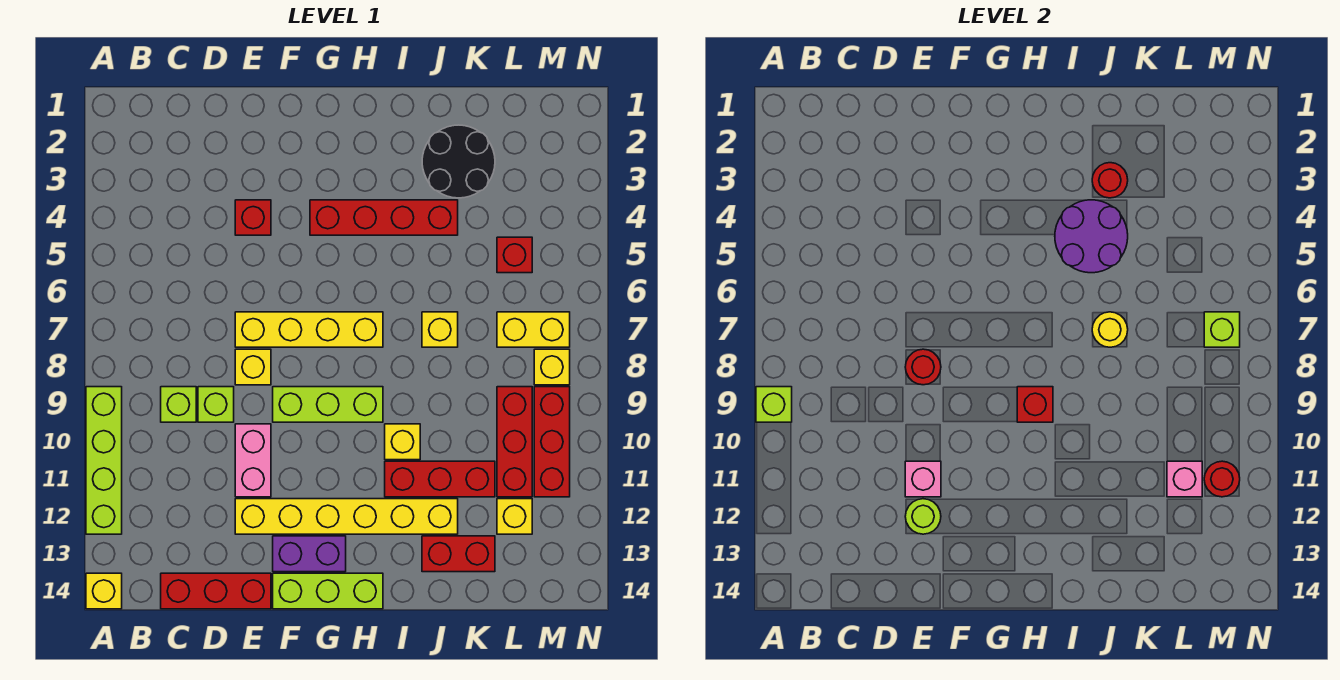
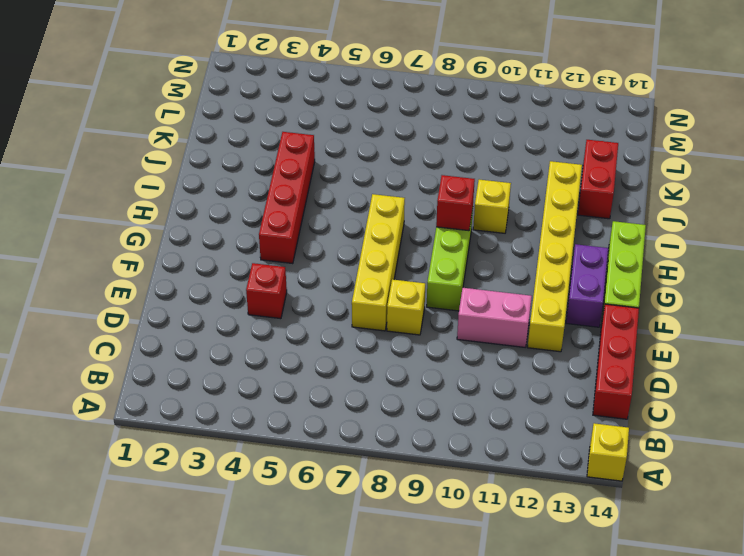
none -> lime brick A9:A12 level 1
none -> lime brick C9 level 1
none -> lime brick D9 level 1
none -> red brick I11:K11 level 1

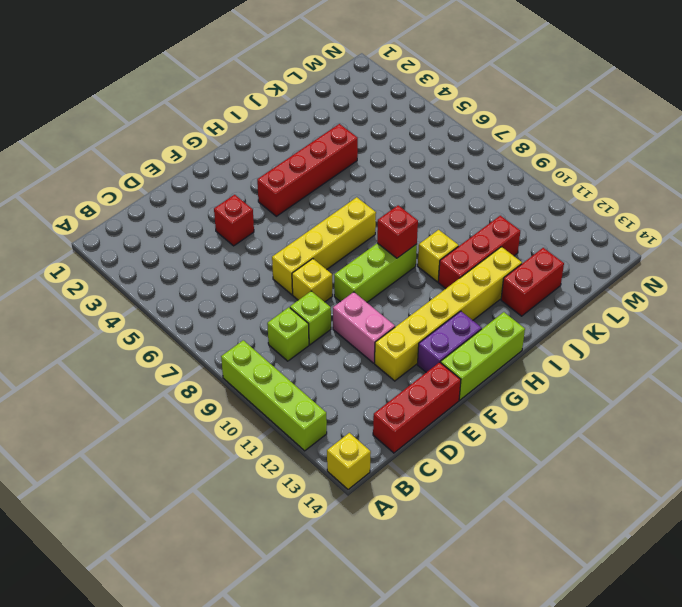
none -> black round brick J2:K3 level 1
none -> yellow brick J7 level 1
none -> red brick L5 level 1
none -> yellow brick L7:M7 level 1

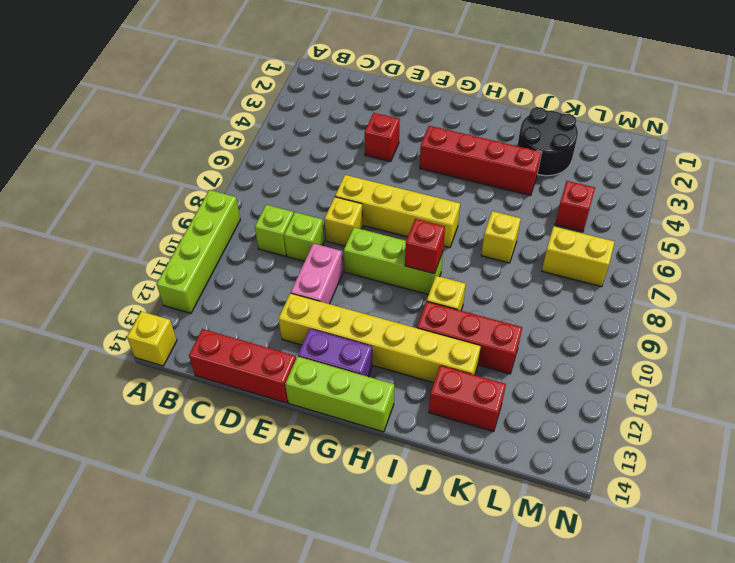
none -> red brick L9:L11 level 1
none -> yellow brick L12 level 1
none -> yellow brick M8 level 1
none -> red brick M9:M11 level 1

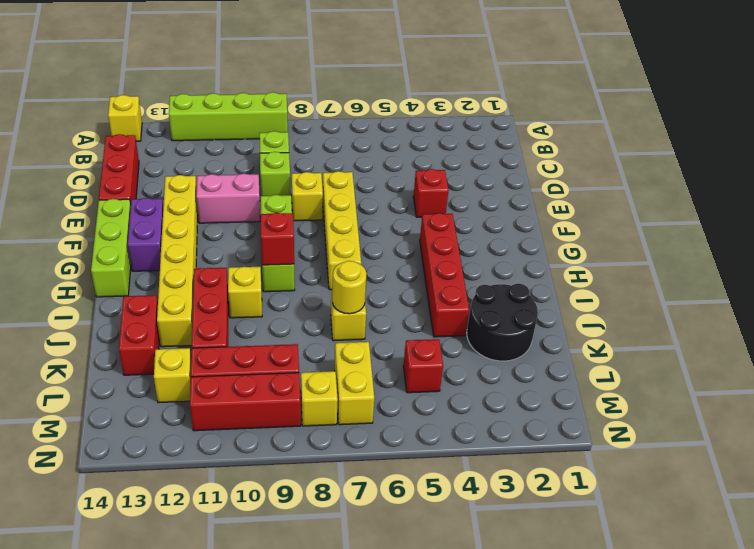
none -> lime brick A9 level 2
none -> red round brick E8 level 2
none -> pink brick E11 level 2
none -> lime round brick E12 level 2

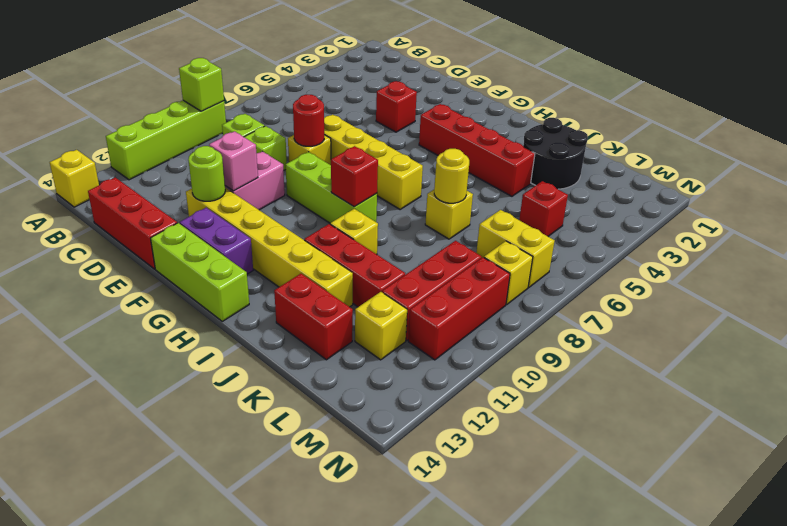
none -> purple round brick I4:J5 level 2
none -> red round brick J3 level 2
none -> pink brick L11 level 2
none -> lime brick M7 level 2

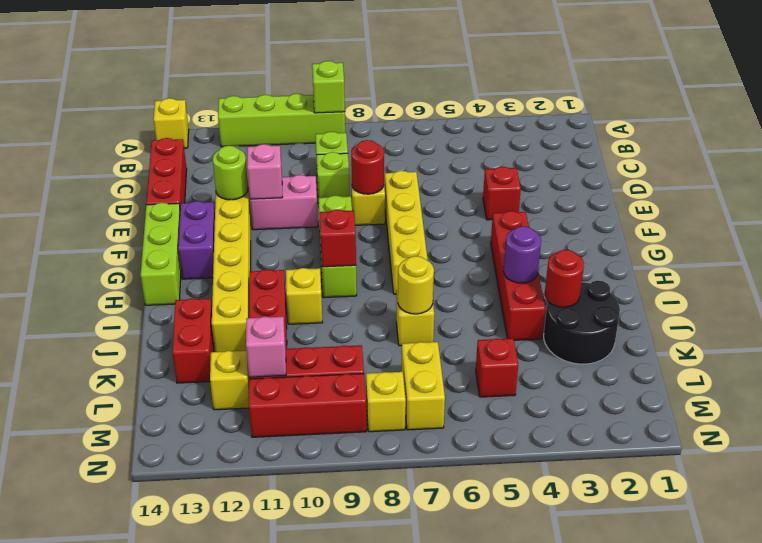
purple round brick I4 level 2 -> purple round brick I4:J5 level 2
none -> lime brick M7 level 2
none -> red round brick M11 level 2

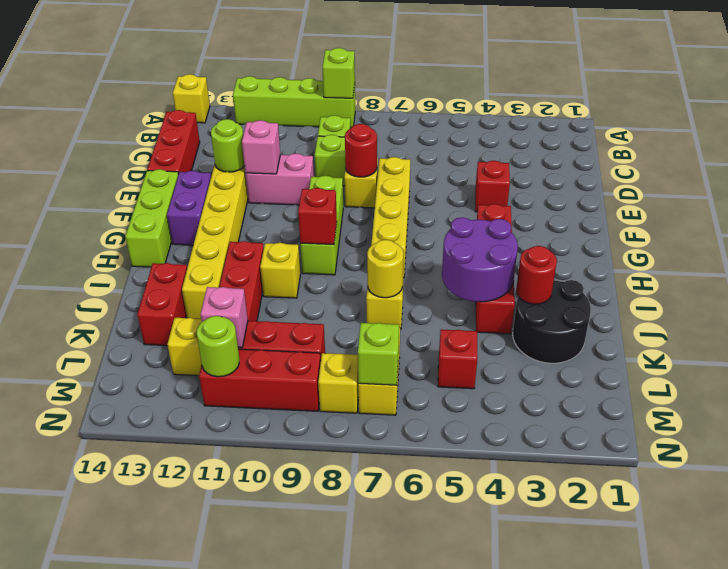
lime round brick M11 level 2 -> red round brick M11 level 2

